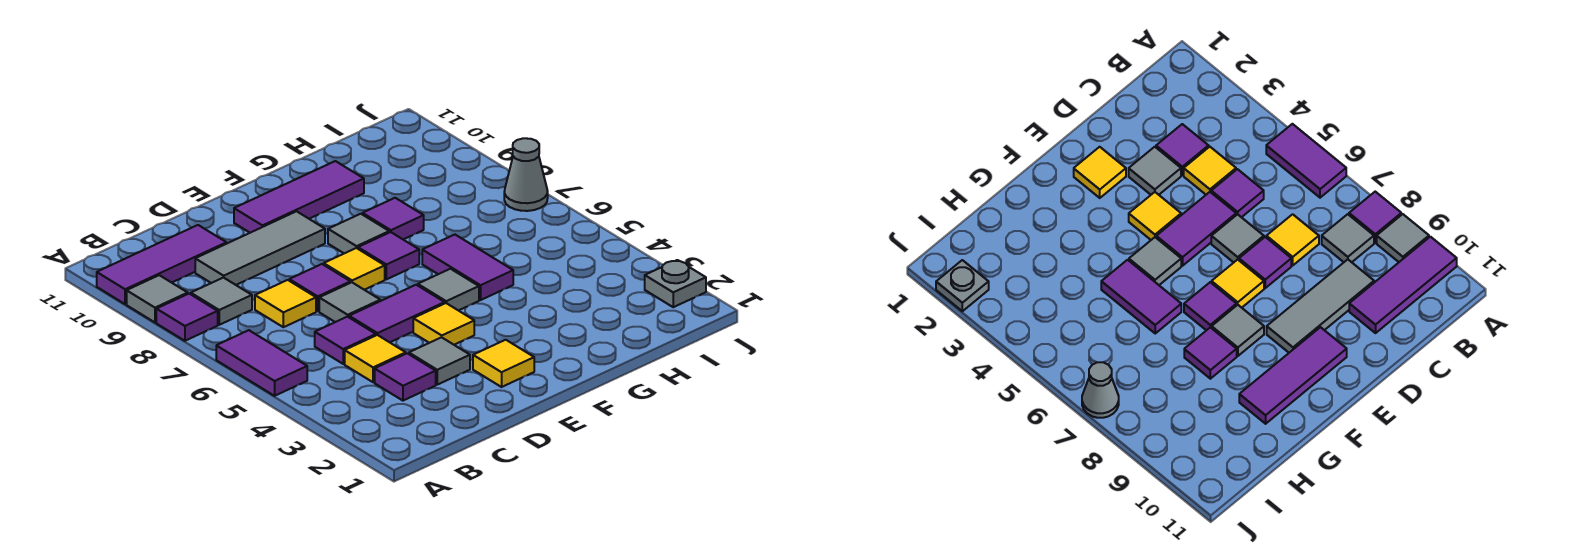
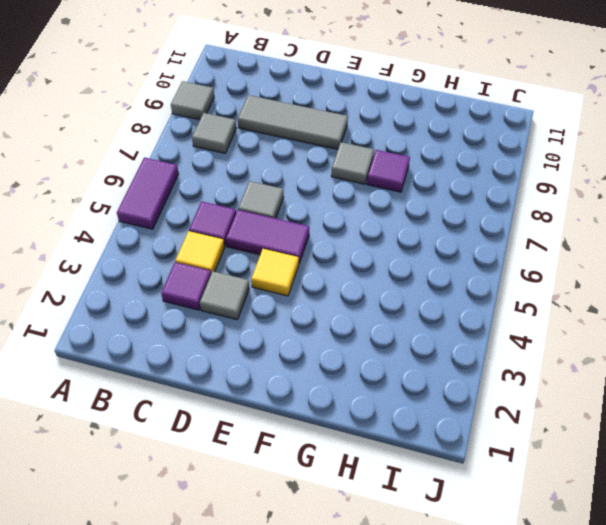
none -> purple tile A8 level 1
none -> purple tile A10:C10 level 1
none -> yellow tile C7 level 1

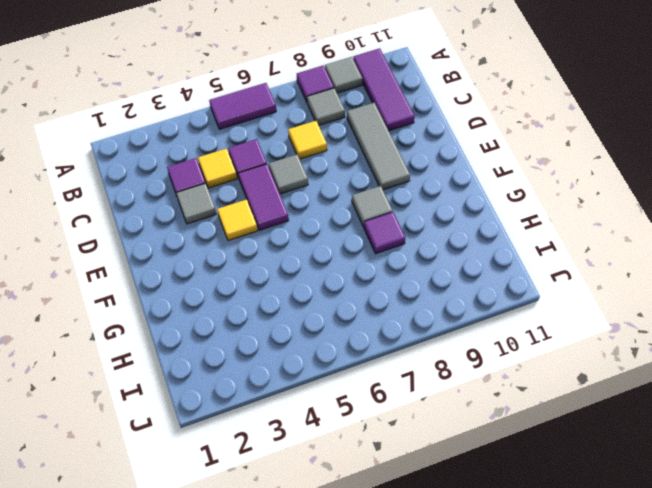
none -> purple tile D7 level 1
none -> yellow tile E2 level 1
none -> yellow tile E7 level 1

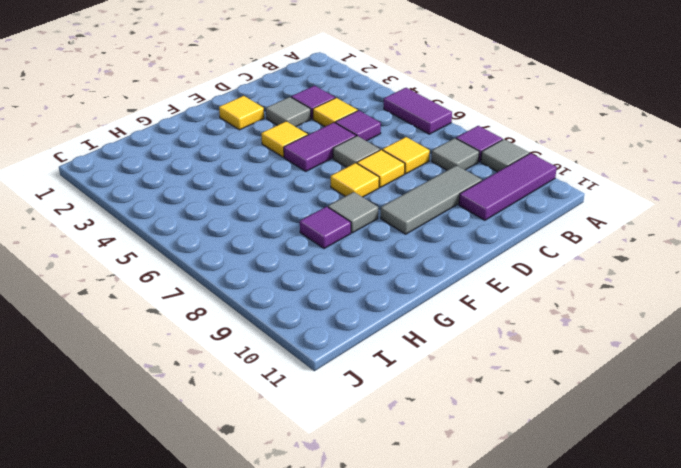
yellow tile D7 level 1 -> purple tile D7 level 1
none -> purple tile E10:G10 level 1
none -> grey tile F5 level 1
none -> purple tile F7 level 1

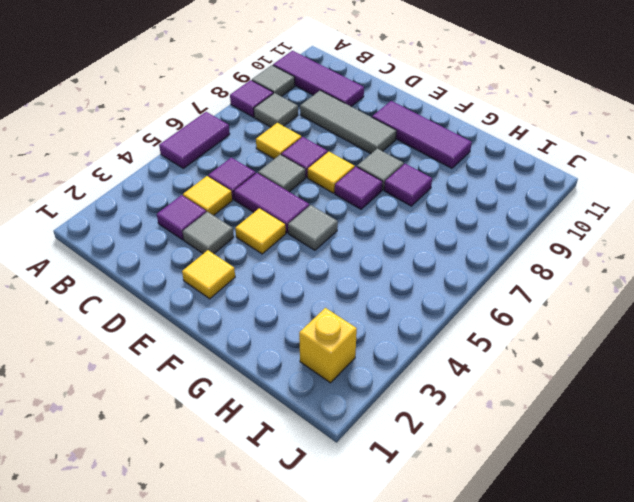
yellow brick I2 level 1 -> none
none -> purple tile G5:G6 level 1
none -> grey plate J2 level 1
none -> grey cone J7 level 1

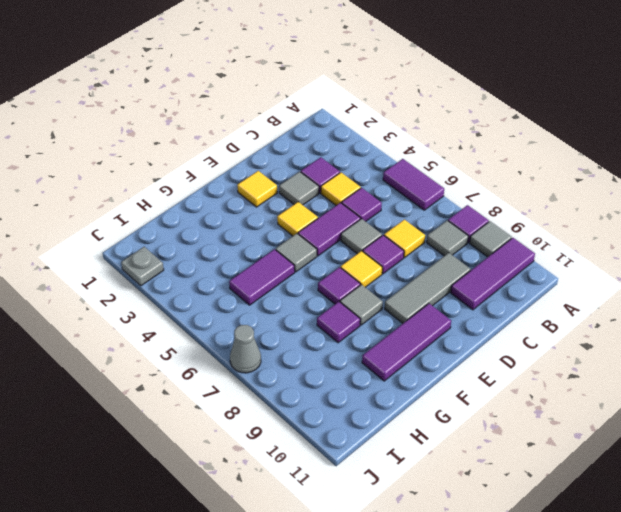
purple tile G5:H5 level 1 -> purple tile G5:G6 level 1

